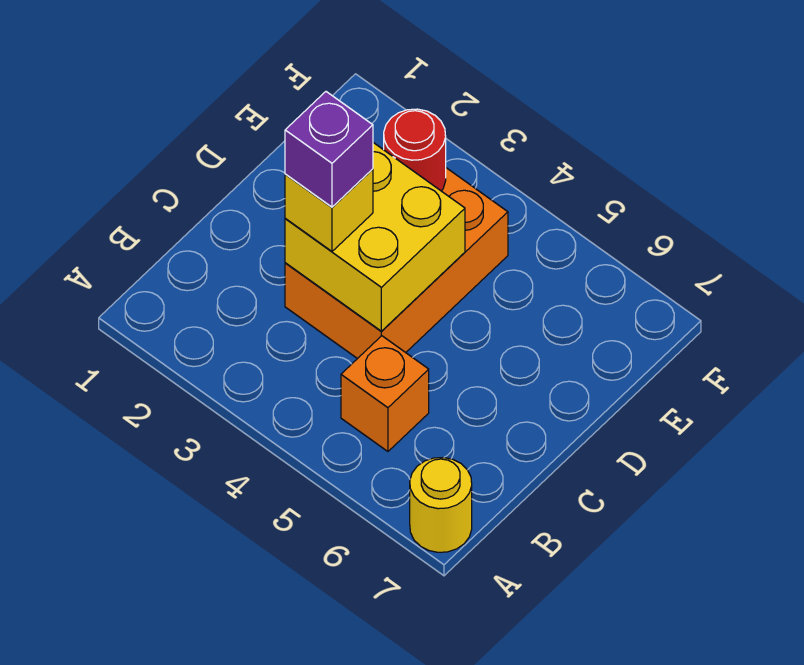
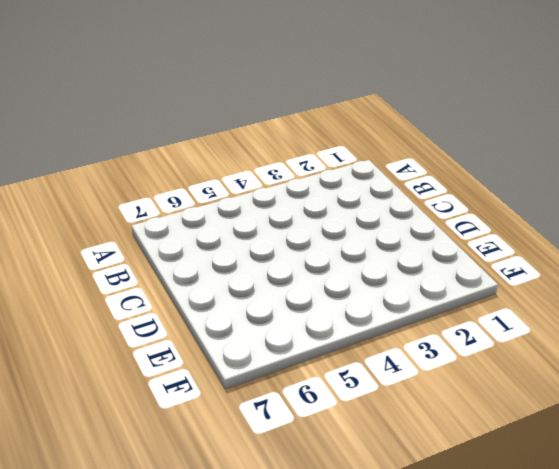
none -> yellow round brick A7 level 1
none -> orange brick B5 level 1

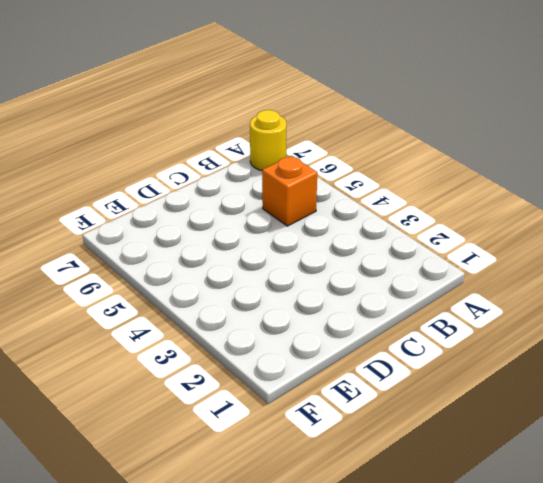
none -> orange brick C3:E4 level 1
none -> yellow brick C3:D4 level 2

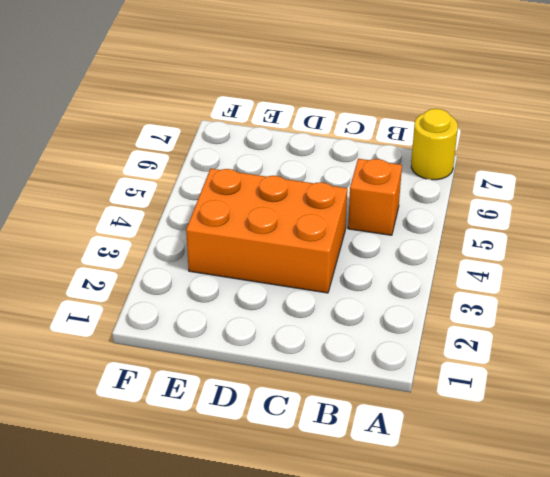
none -> yellow brick C3:D4 level 2
none -> red round brick E3 level 2

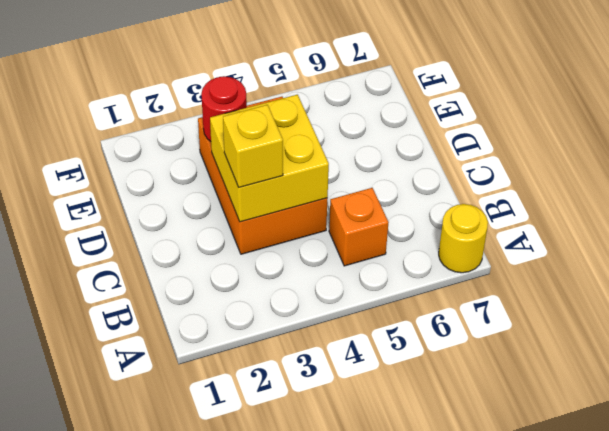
none -> purple brick C3 level 4

